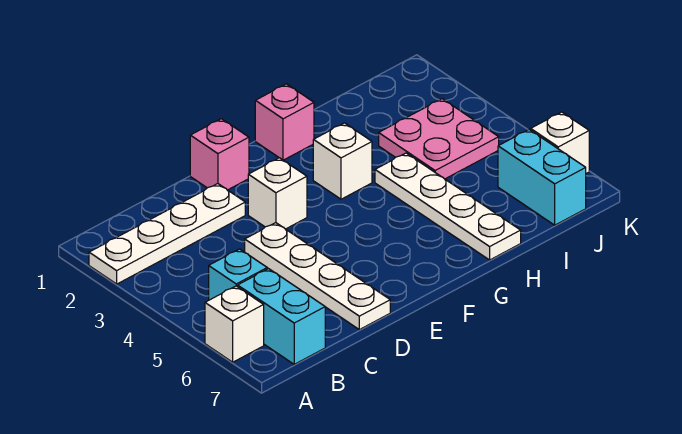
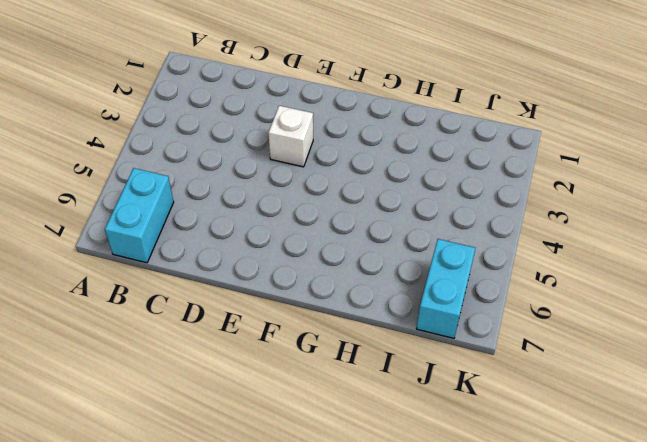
none -> white plate A2:D2 level 1
none -> white brick A6 level 1
none -> cyan brick B5 level 1

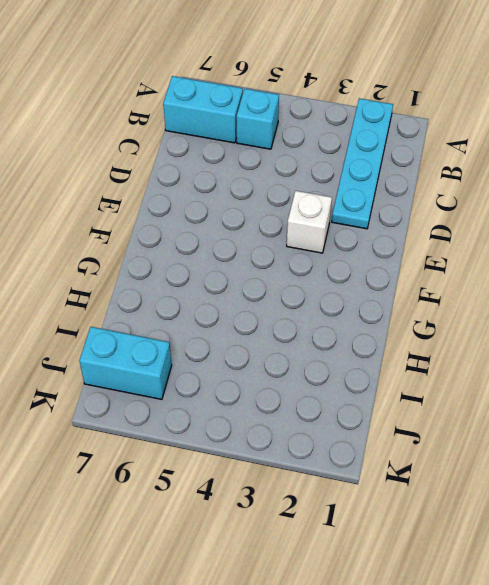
cyan plate A2:D2 level 1 -> white plate A2:D2 level 1
none -> white brick A6 level 1
none -> white plate D4:D7 level 1
none -> pink brick E1 level 1

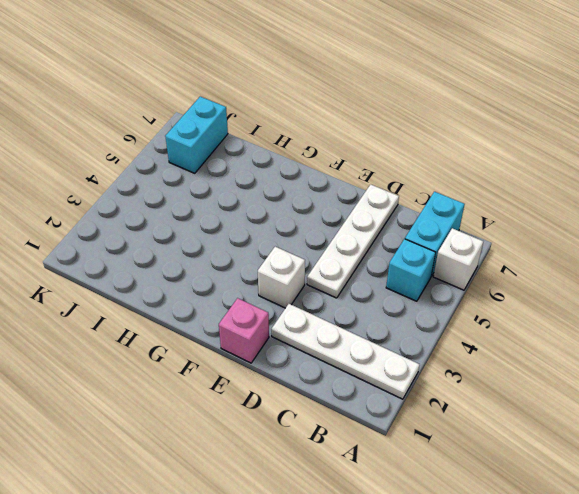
none -> pink brick G1 level 1
none -> white brick G3 level 1
none -> white plate H4:H7 level 1

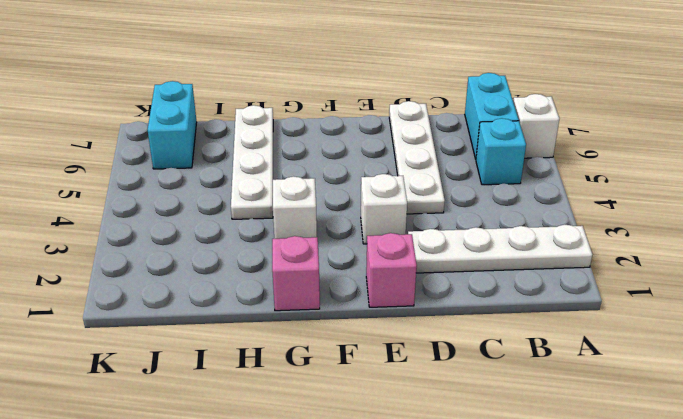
none -> pink plate I3:J4 level 1
none -> white brick K6 level 1

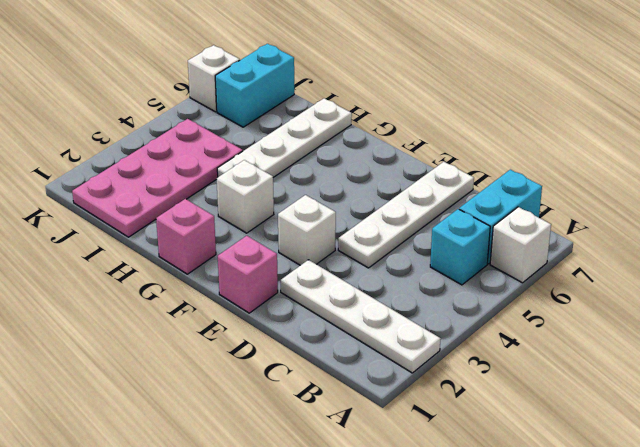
pink plate I1:J4 level 1 -> pink plate I3:J4 level 1

